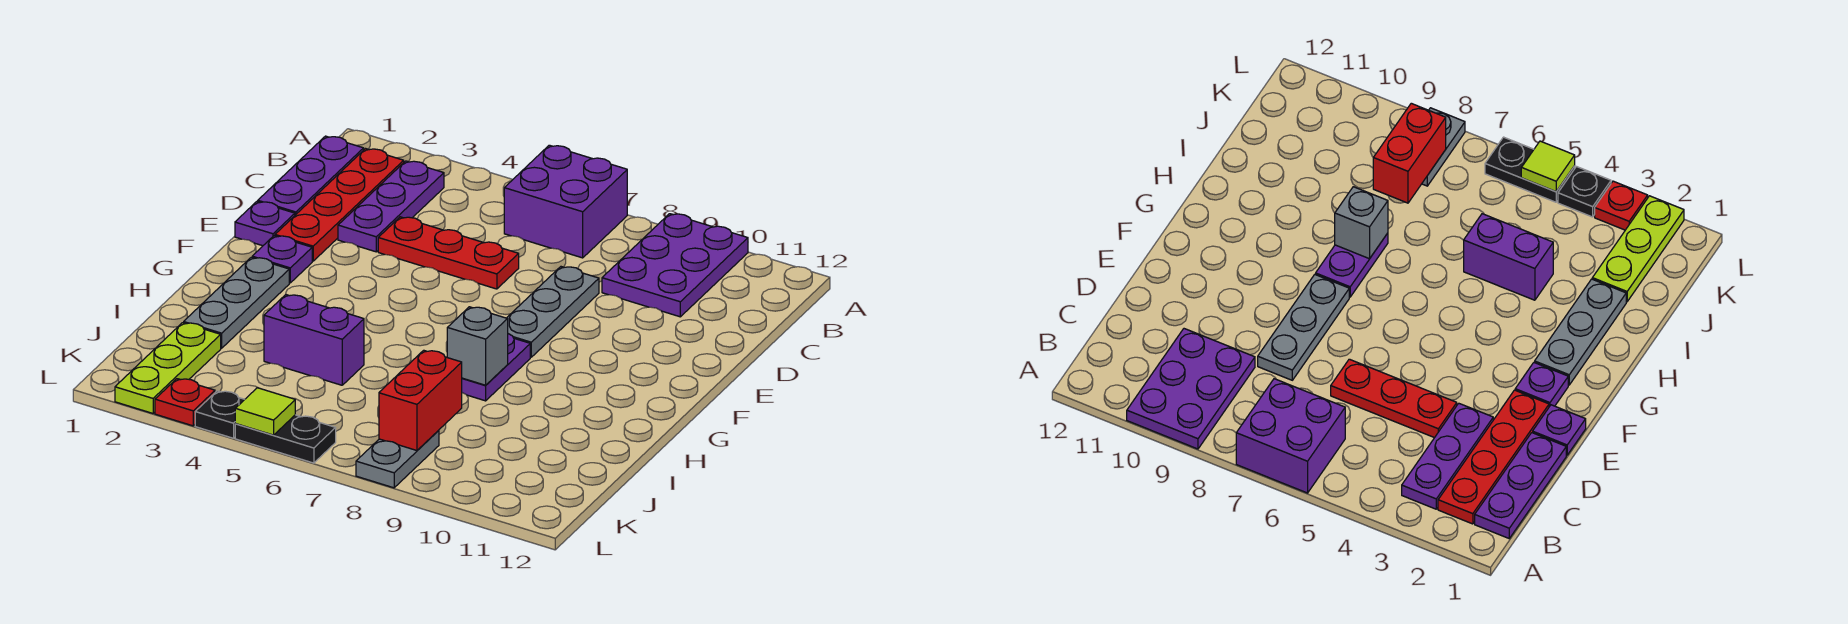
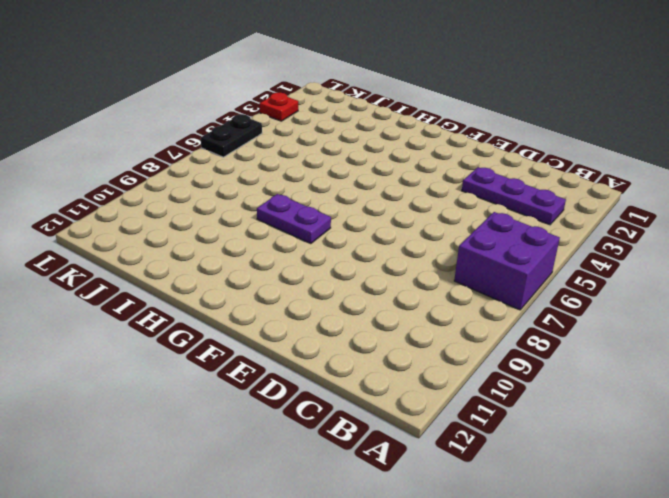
none -> purple plate A9:C10 level 1
none -> purple plate B1:D1 level 1
none -> red plate B2:E2 level 1

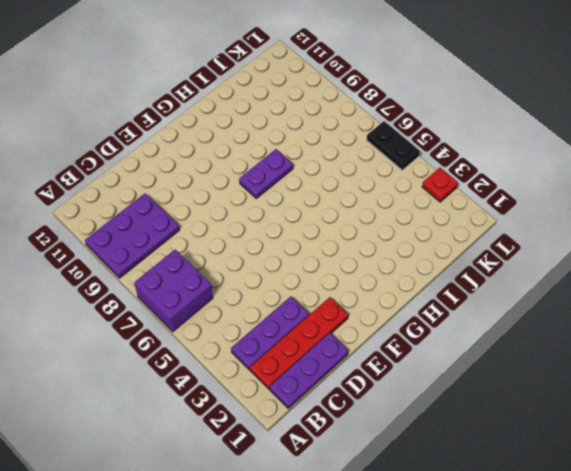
none -> red plate D4:D6 level 1
none -> grey plate D8:F8 level 1
none -> purple plate E1 level 1

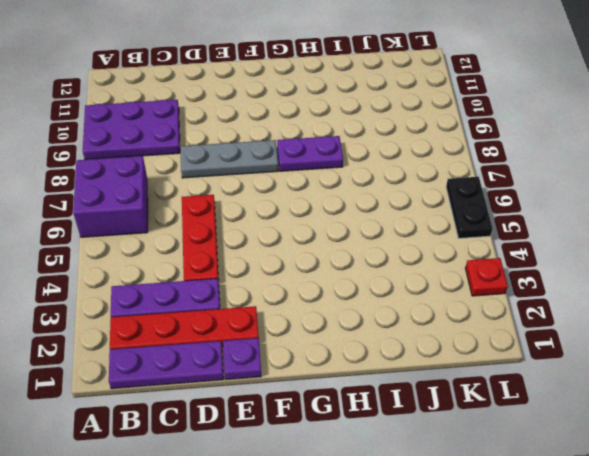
none -> purple plate F2 level 1
none -> grey plate G2:I2 level 1
none -> purple brick I4:I5 level 1

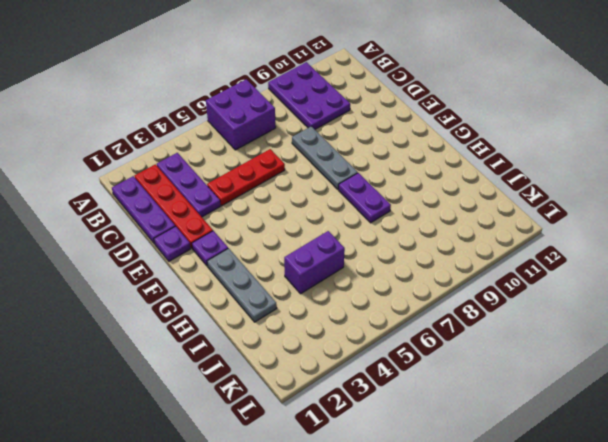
none -> lime plate J2:L2 level 1
none -> grey plate K8:L8 level 1
none -> red plate L3 level 1

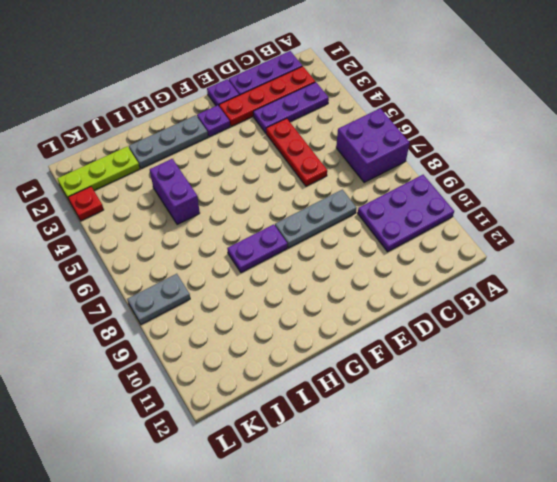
none -> black plate L4 level 1
none -> black plate L5:L6 level 1
none -> grey brick H8 level 2

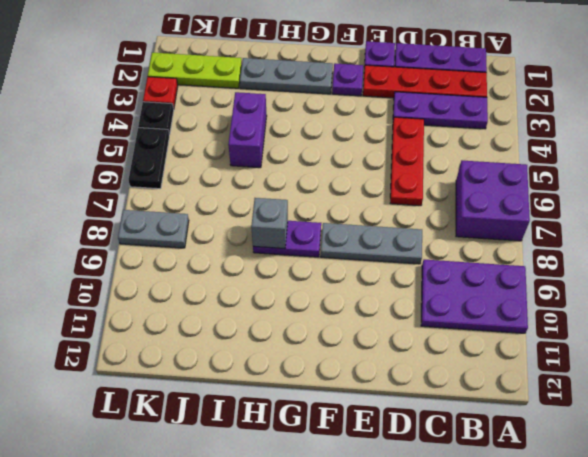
none -> red brick J8:K8 level 2
none -> lime tile L5 level 2

